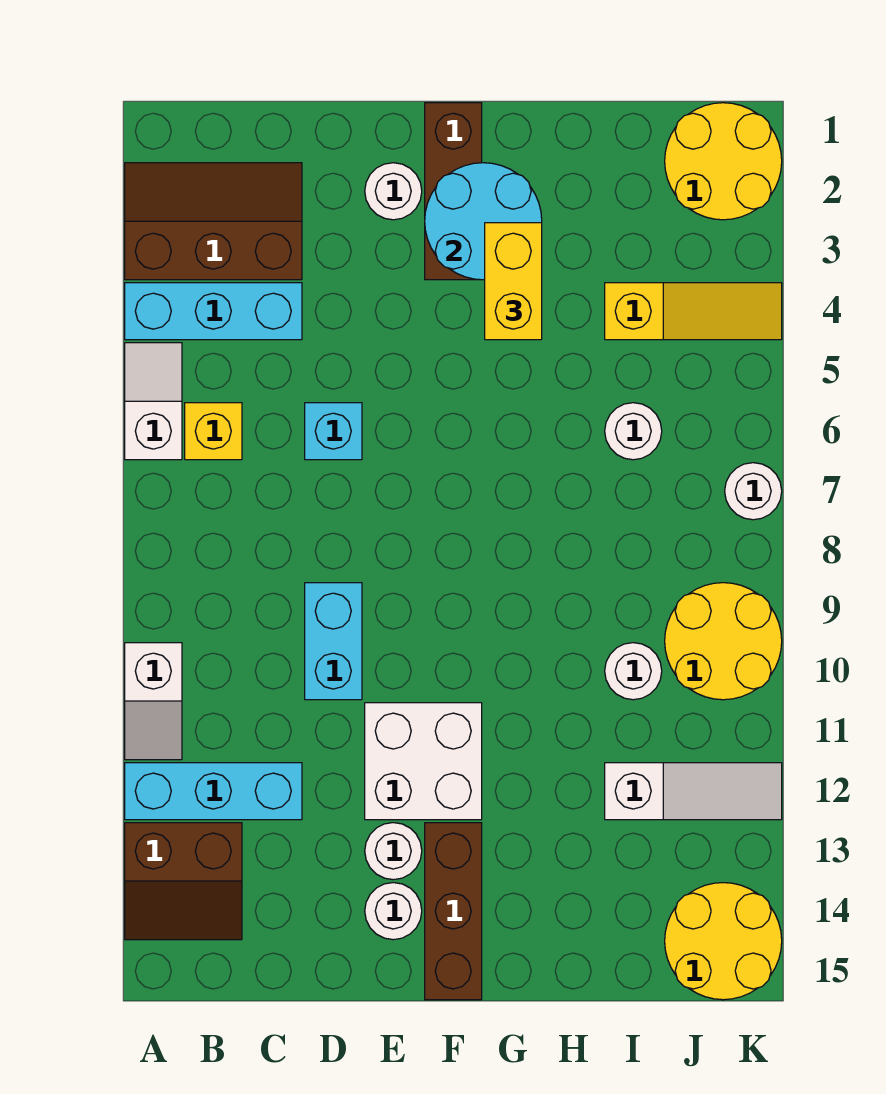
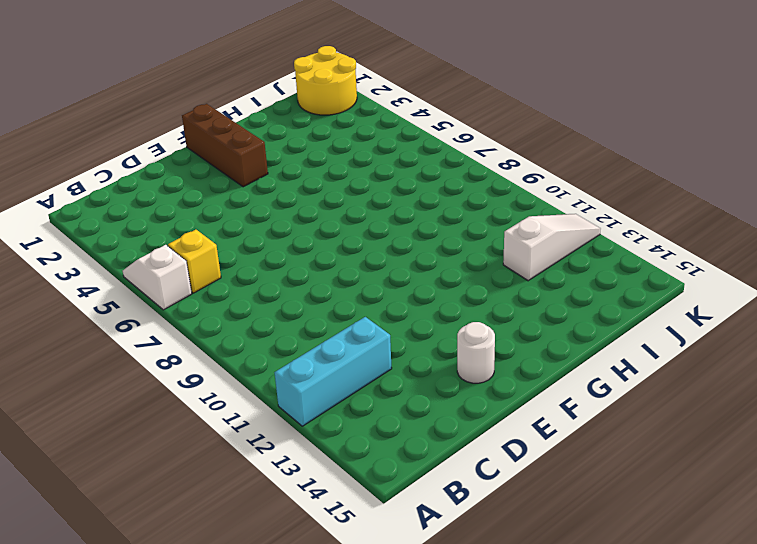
none -> brown slope A2:C3 level 1 top 3
none -> cyan brick A4:C4 level 1
none -> white slope A10:A11 level 1 top 10

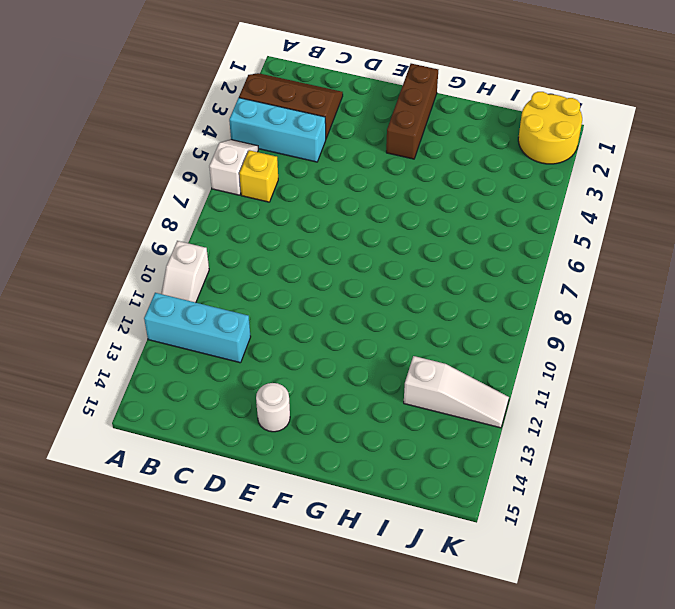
none -> brown slope A13:B14 level 1 top 13
none -> cyan brick D6 level 1
none -> cyan brick D9:D10 level 1

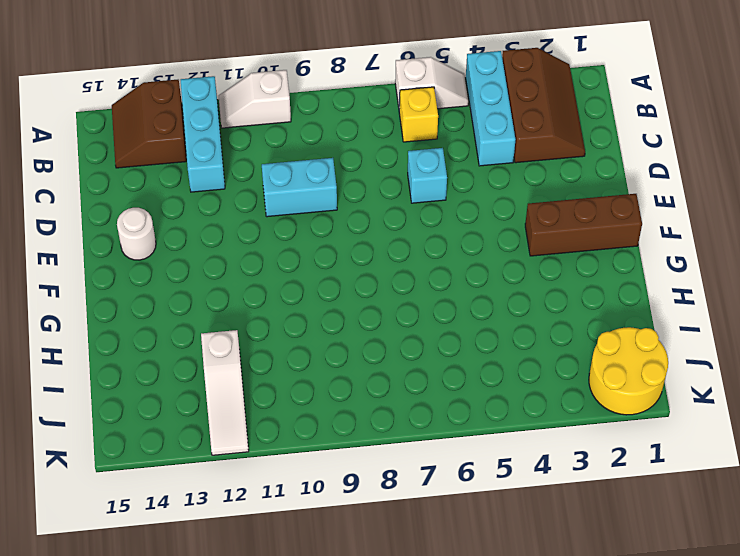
none -> white round brick E2 level 1
none -> white brick E11:F12 level 1
none -> white round brick E13 level 1

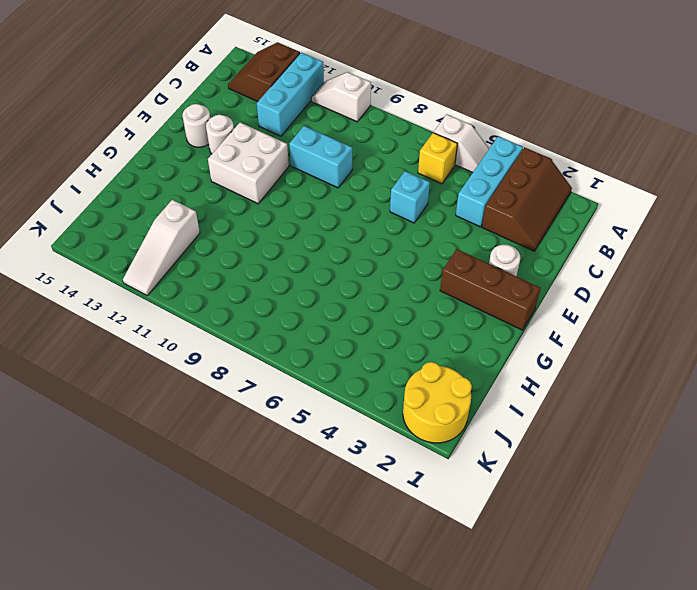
none -> brown brick F13:F15 level 1
none -> yellow slope I4:K4 level 1 top I
none -> white round brick I6 level 1

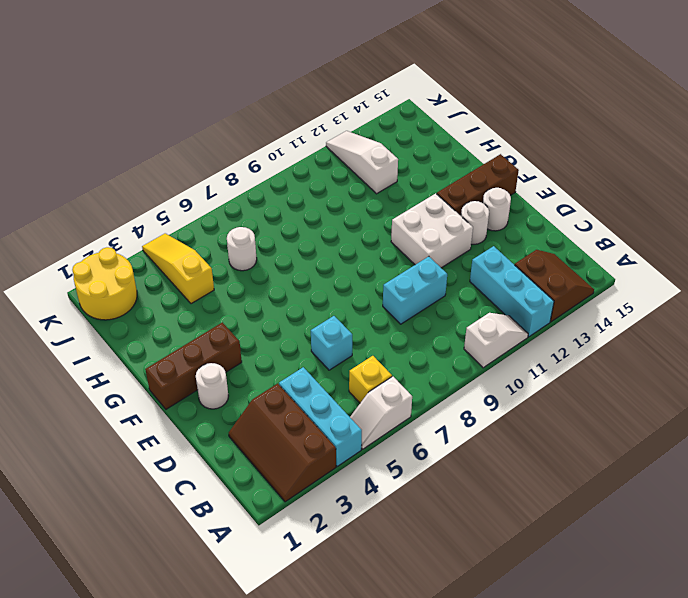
none -> white round brick I10 level 1
none -> yellow round brick J9:K10 level 1
none -> yellow round brick J14:K15 level 1

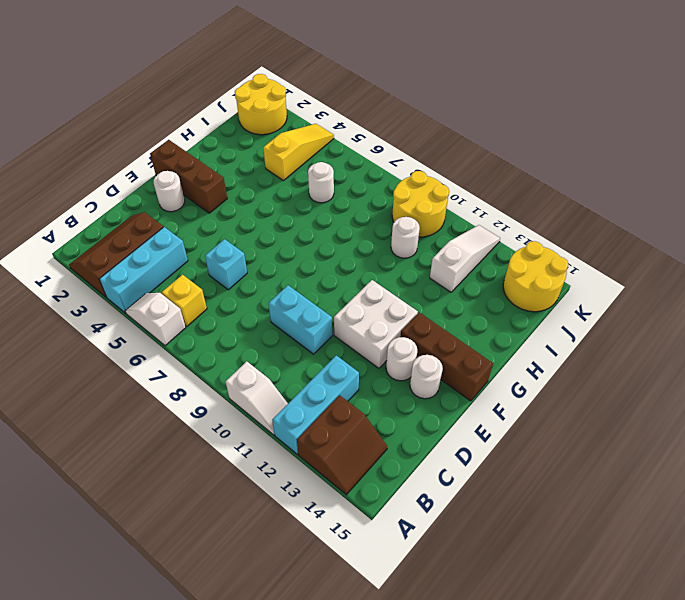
none -> white round brick K7 level 1
none -> cyan round brick F2:G3 level 2
none -> yellow brick G3:G4 level 3

